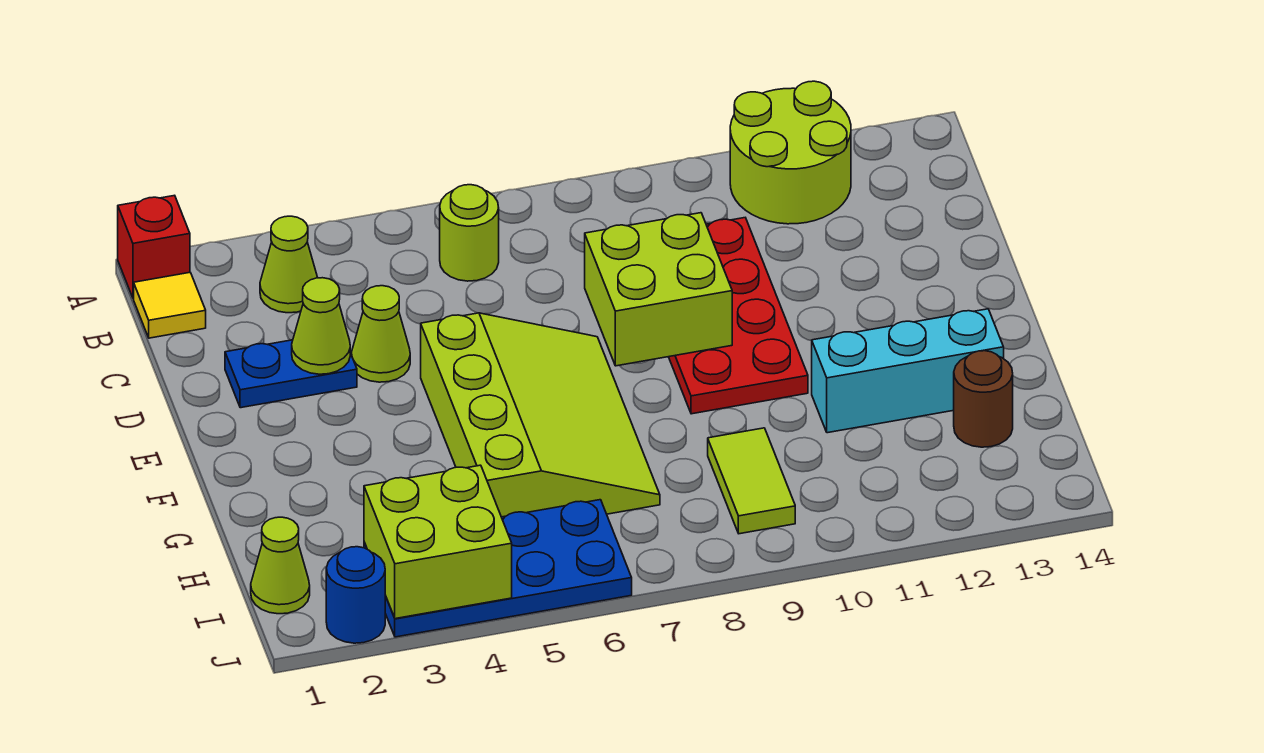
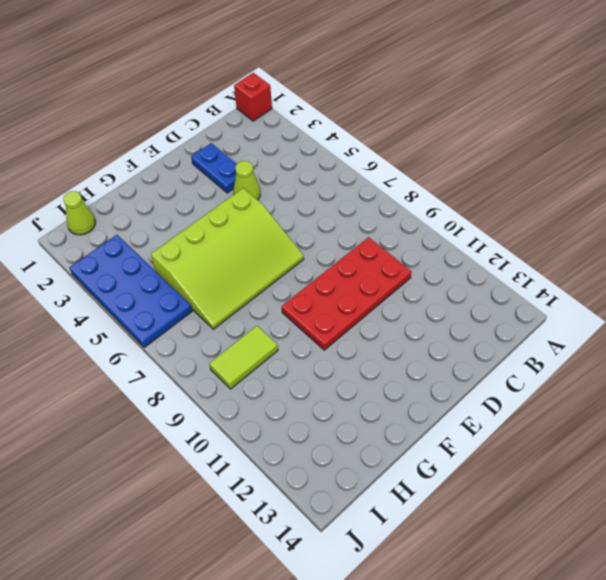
none -> lime round brick A11:B12 level 1
none -> yellow tile B1 level 1
none -> lime cone B3 level 1

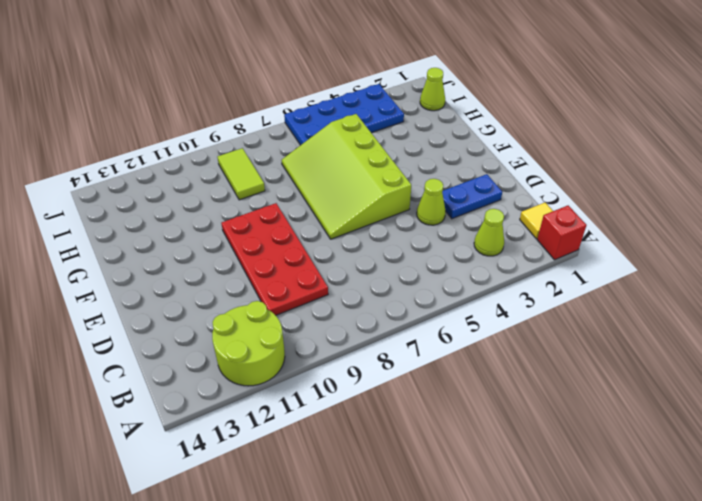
none -> lime round brick B6 level 1
none -> cyan brick G11:G13 level 1
none -> brown round brick H13 level 1

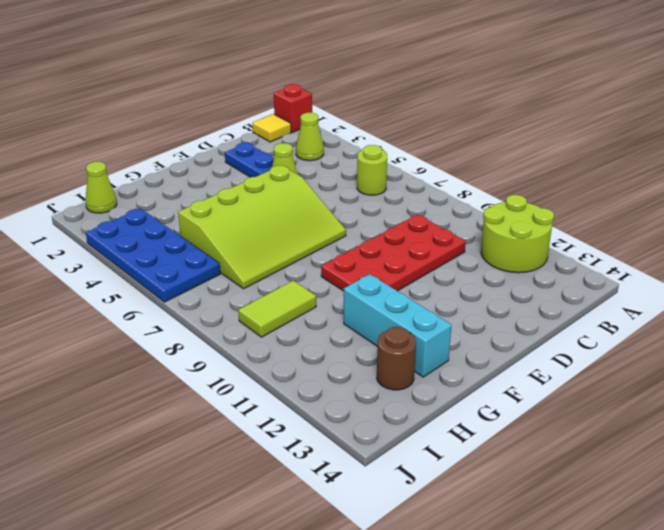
none -> blue round brick J2 level 1
none -> lime cone D3 level 2
none -> lime brick D8:E9 level 2

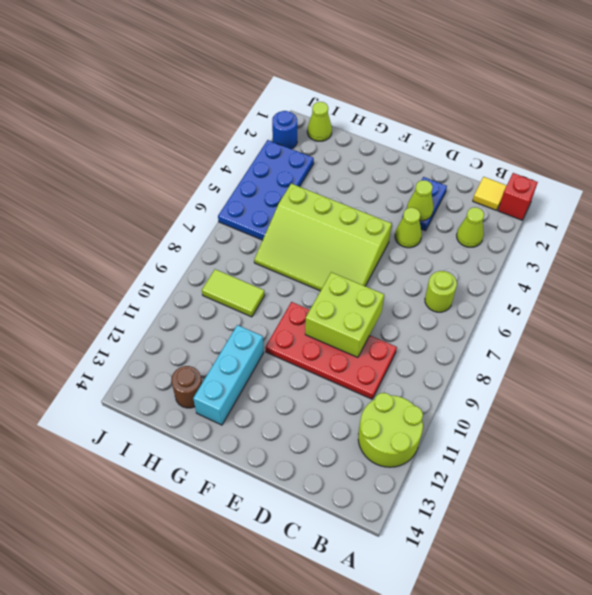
none -> lime brick I3:J4 level 2

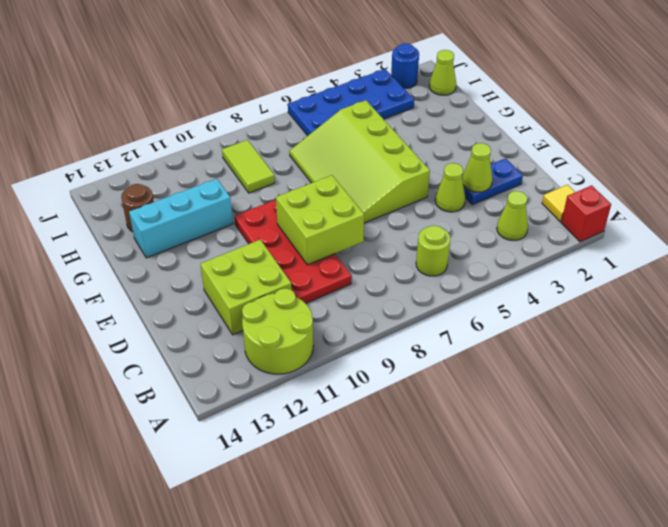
lime brick C11:D12 level 1 -> lime brick I3:J4 level 2

